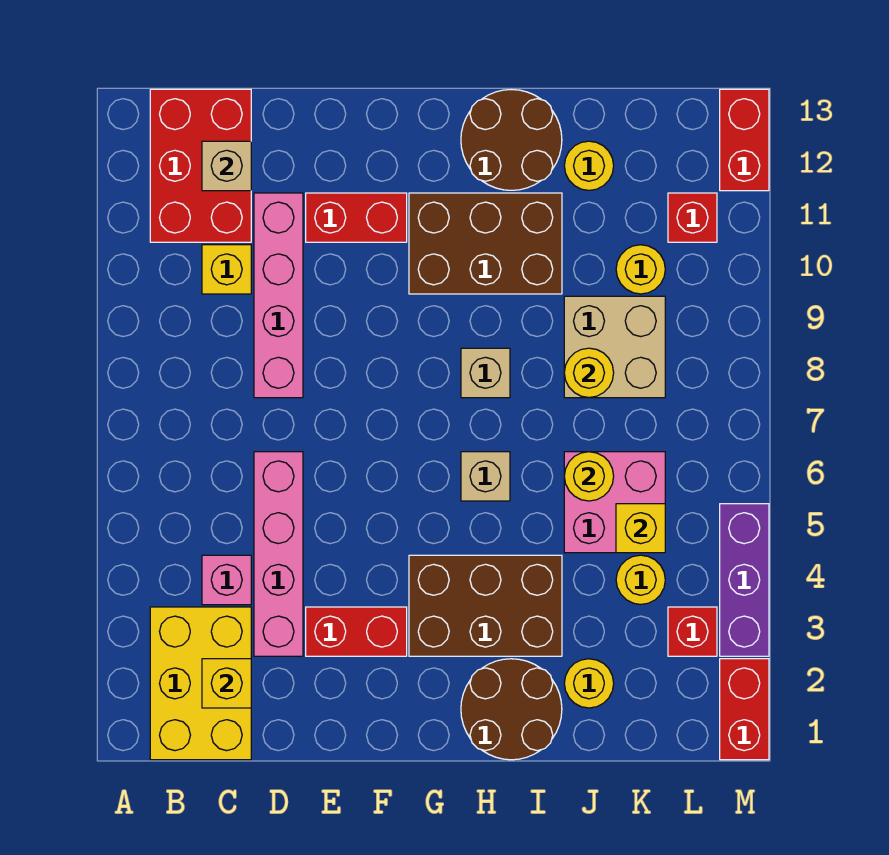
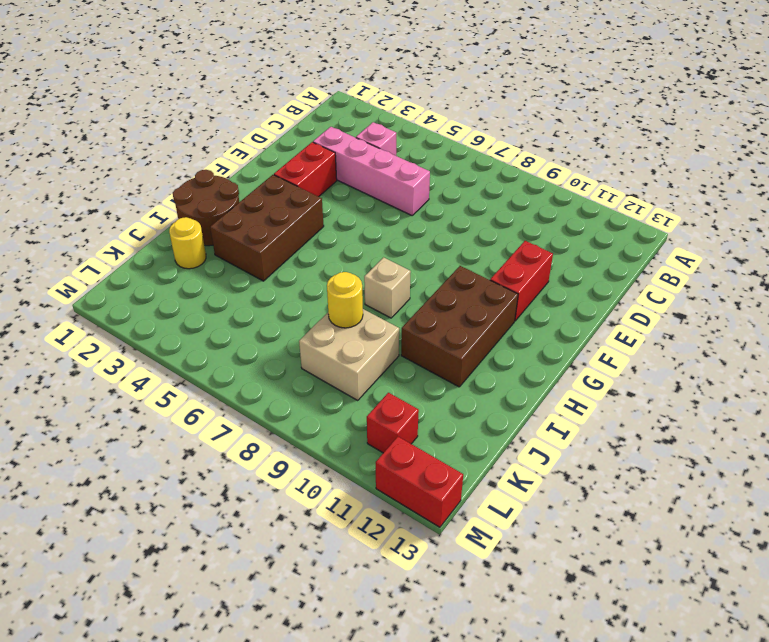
none -> yellow brick B1:C3 level 1
none -> red brick B11:C13 level 1
none -> yellow brick C10 level 1
none -> pink brick D8:D11 level 1

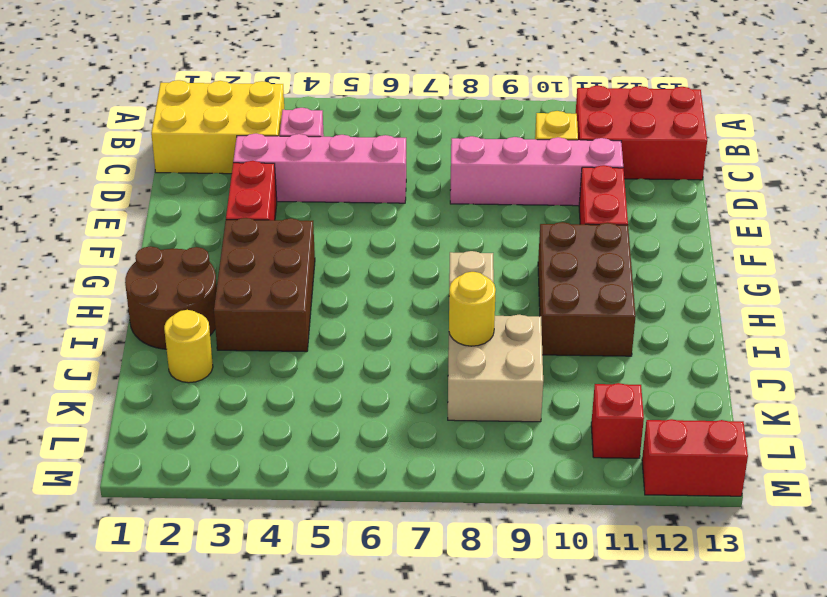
none -> tan brick H6 level 1
none -> brown round brick H12:I13 level 1
none -> pink brick J5:K6 level 1
none -> yellow round brick J12 level 1

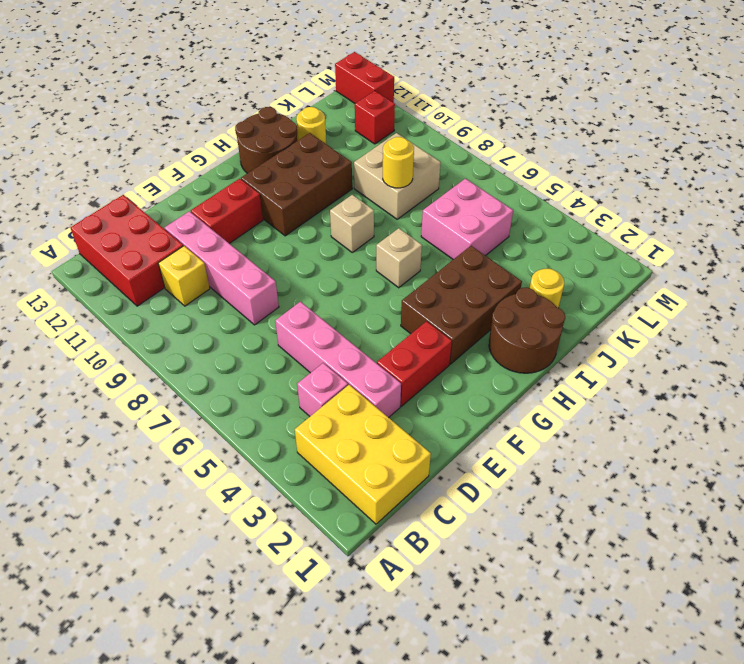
none -> yellow round brick K4 level 1
none -> yellow round brick K10 level 1
none -> red brick L3 level 1
none -> red brick M1:M2 level 1

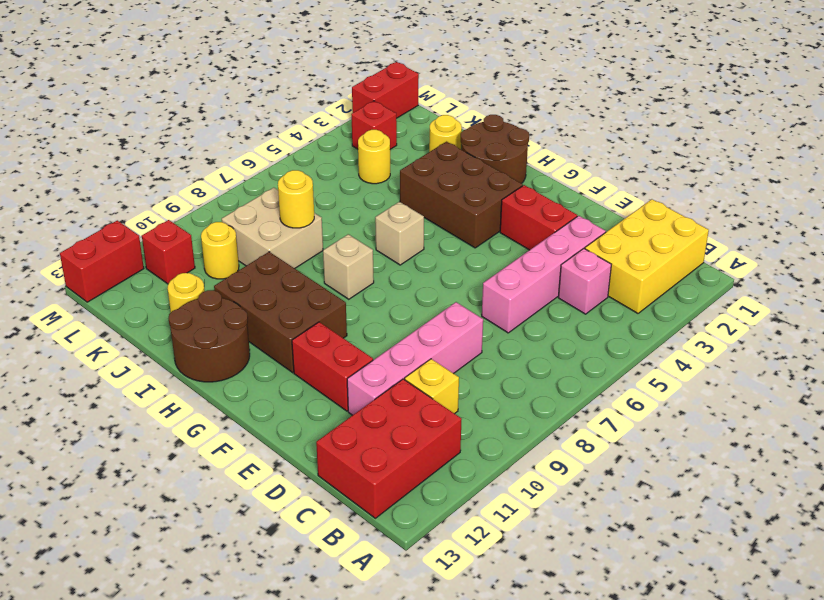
none -> pink brick J5:K6 level 1
none -> purple brick M3:M5 level 1
none -> yellow brick C2 level 2
none -> tan brick C12 level 2

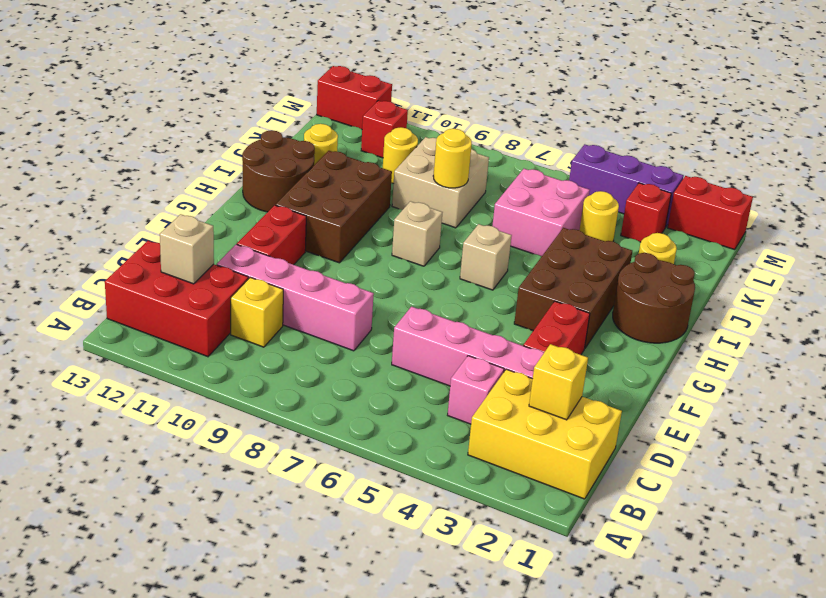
none -> yellow round brick J6 level 2
none -> yellow brick K5 level 2

